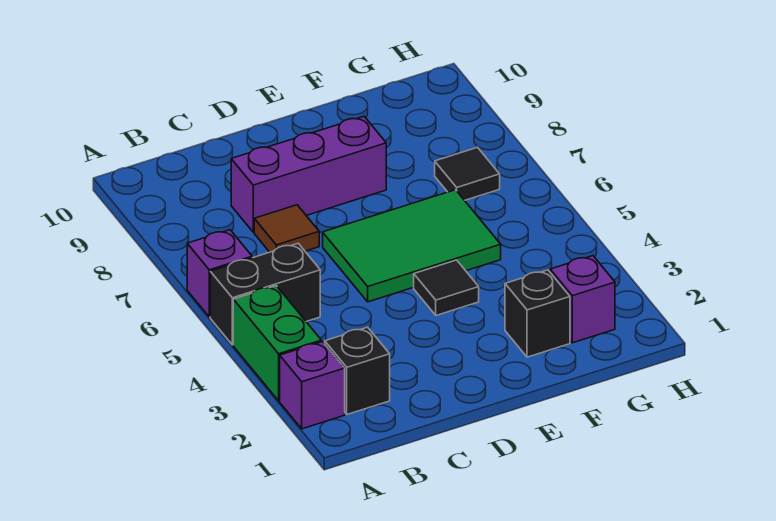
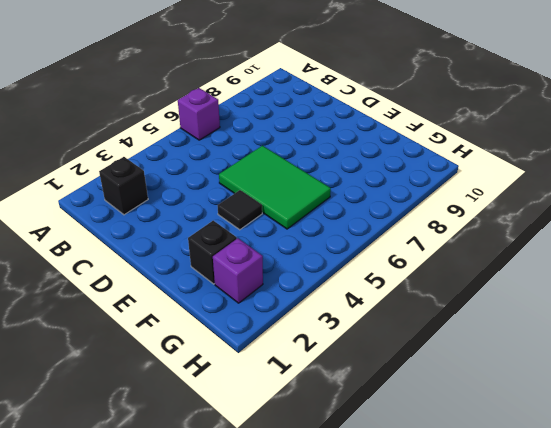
none -> purple brick A2 level 1
none -> green brick A3:A4 level 1
none -> black brick A5:B5 level 1

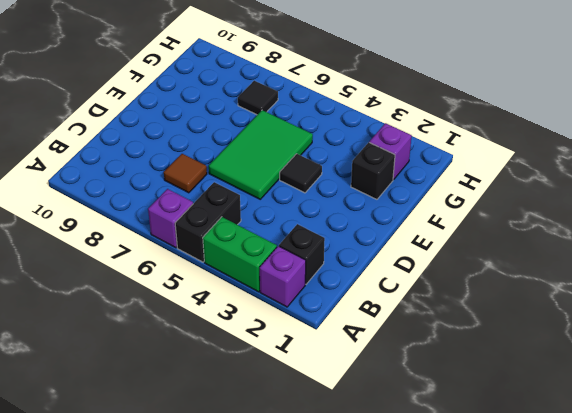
none -> purple brick C8:E8 level 1

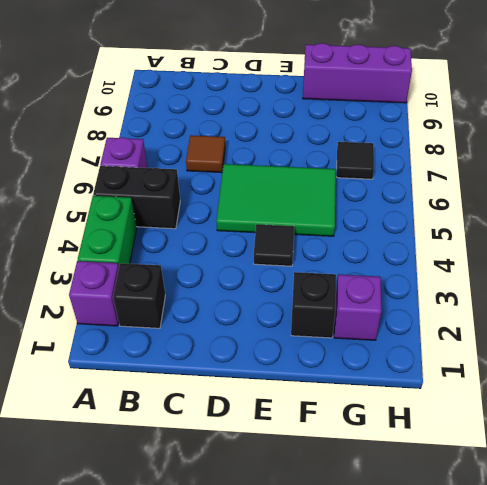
purple brick F10:H10 level 1 -> purple brick C8:E8 level 1

